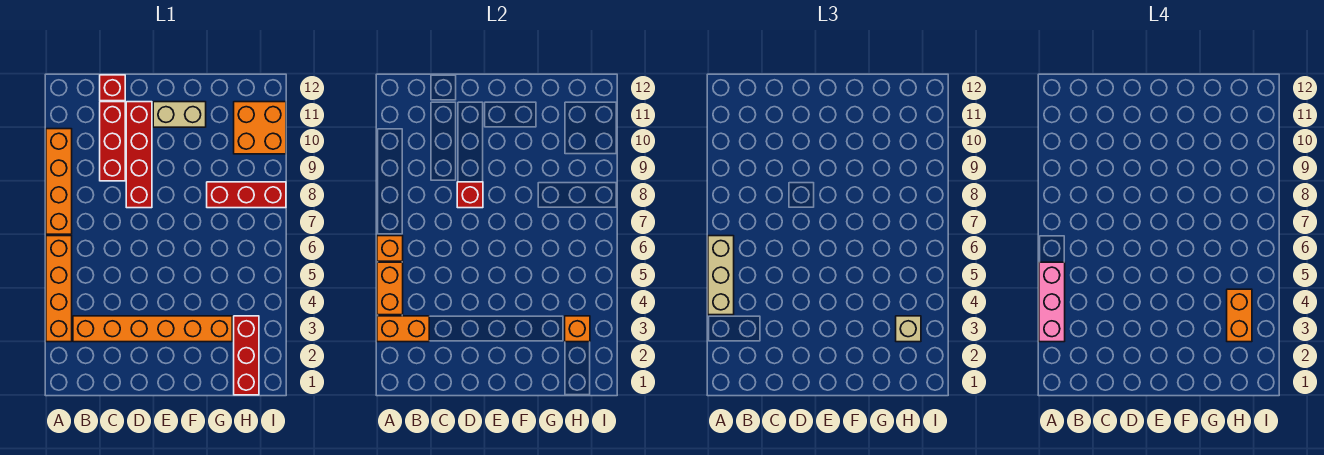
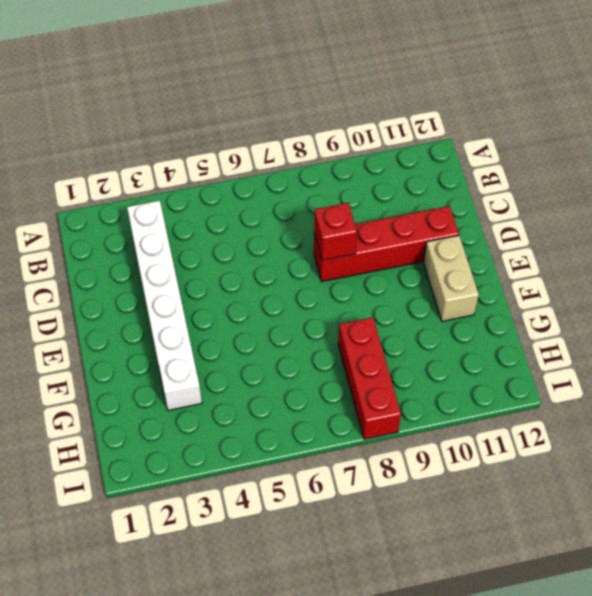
white brick B3:G3 level 1 -> orange brick B3:G3 level 1
none -> orange brick A3:A6 level 1
none -> orange brick A7:A10 level 1
none -> red brick C9:C11 level 1

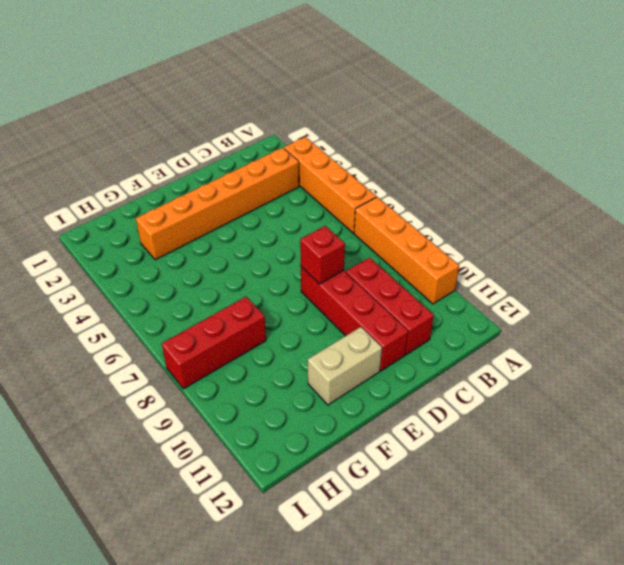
none -> red brick C12 level 1
none -> red brick H1:H3 level 1
none -> orange brick H10:I11 level 1

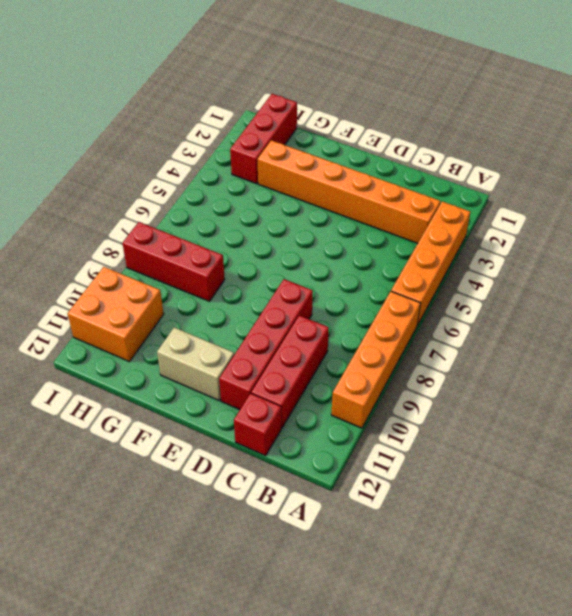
none -> orange brick A3:B3 level 2
none -> orange brick A4:A5 level 2
none -> orange brick A6 level 2

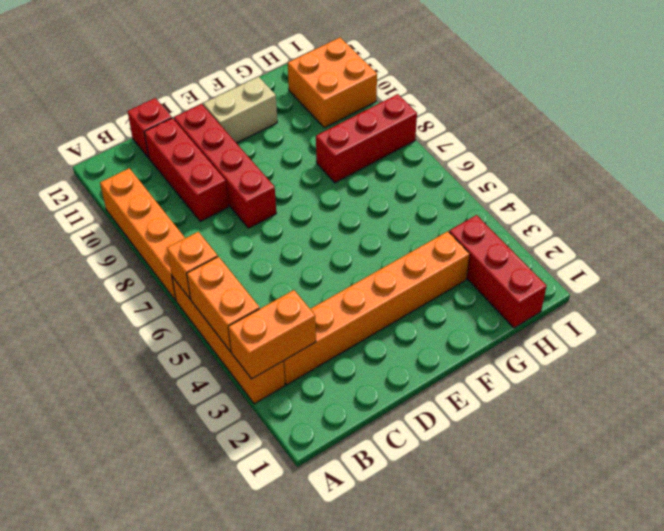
none -> red brick D8 level 2
none -> orange brick H3 level 2
none -> tan brick A4:A6 level 3

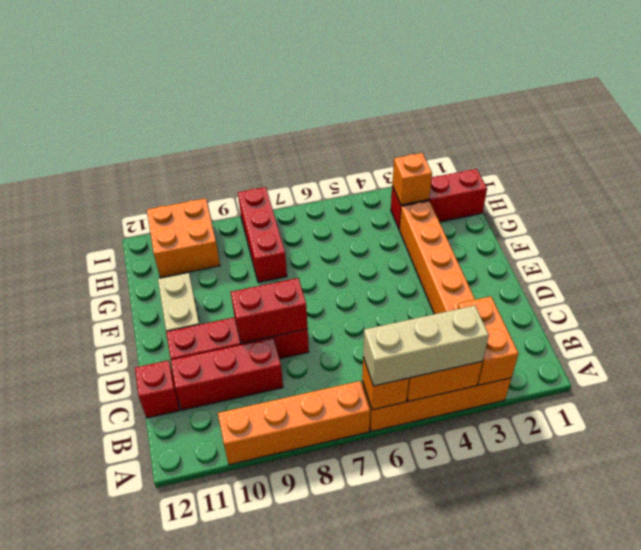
red brick D8:D9 level 2 -> red brick D8 level 2
none -> tan brick H3 level 3
none -> pink brick A3:A5 level 4
none -> orange brick H3:H4 level 4

